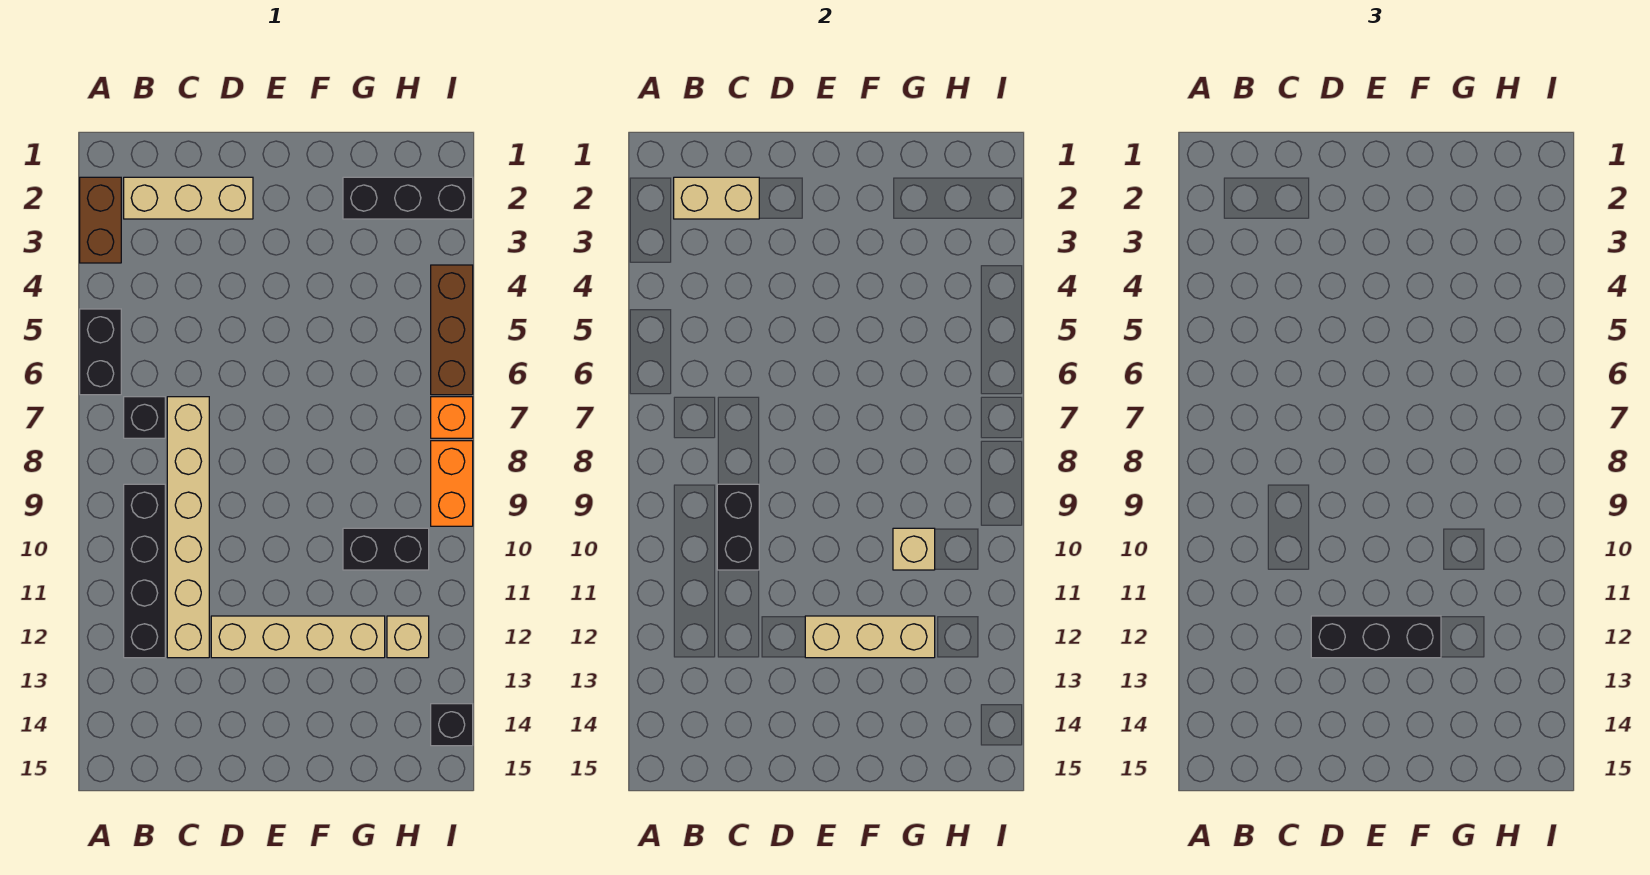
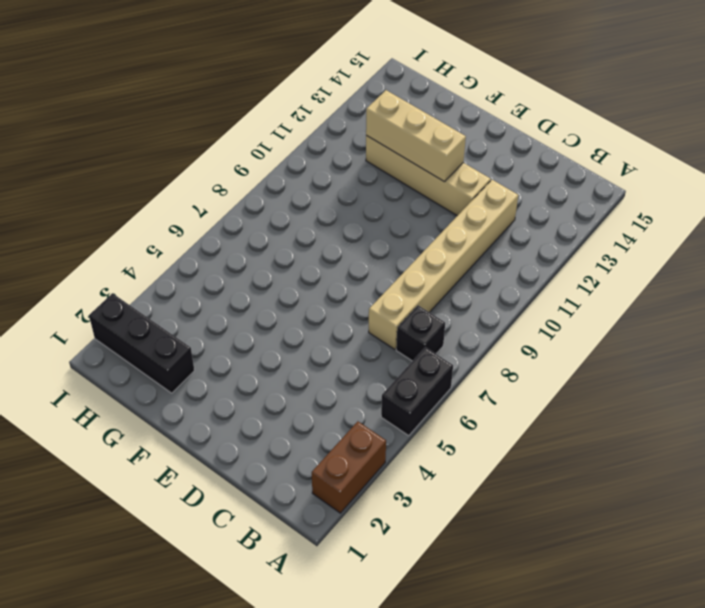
none -> tan brick B2:D2 level 1
none -> black brick B9:B12 level 1
none -> black brick G10:H10 level 1

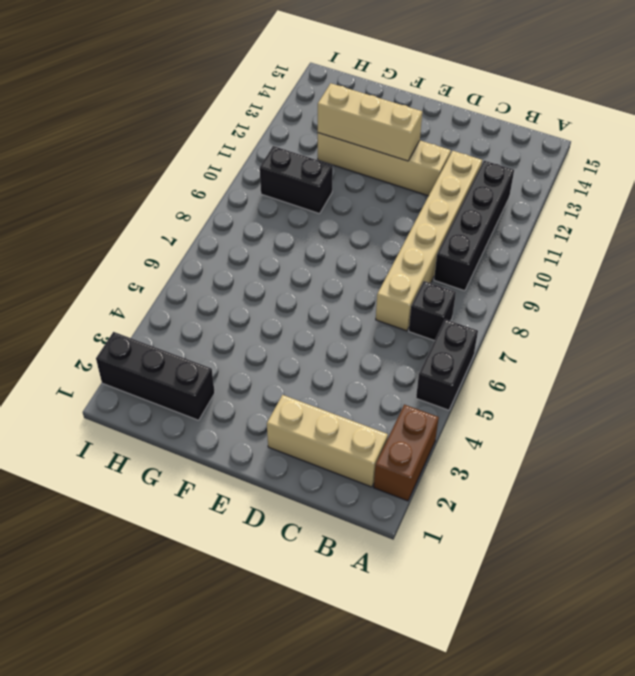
none -> tan brick H12 level 1
none -> brown brick I4:I6 level 1
none -> orange brick I7 level 1

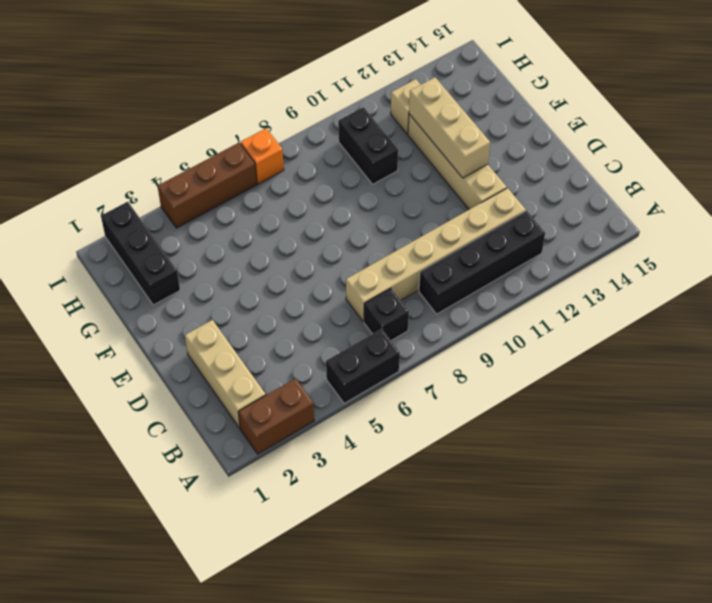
none -> orange brick I8:I9 level 1
none -> black brick I14 level 1
none -> tan brick B2:C2 level 2

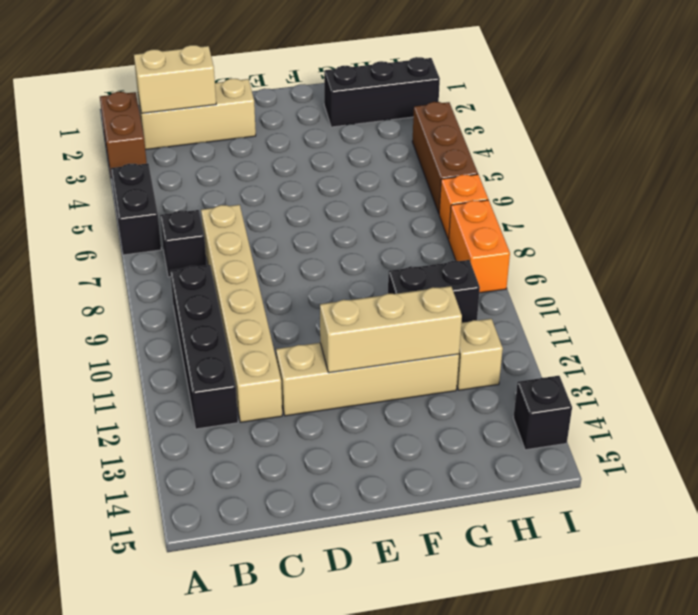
none -> black brick C9:C10 level 2
none -> tan brick G10 level 2
none -> black brick D12:F12 level 3

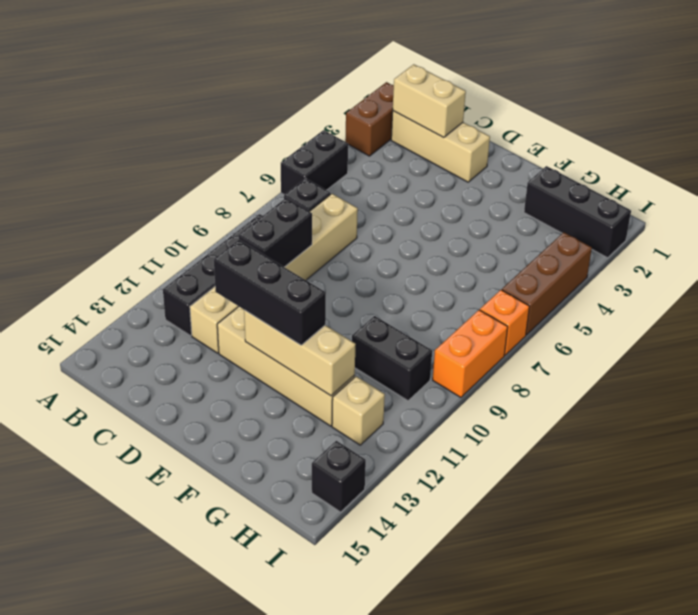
none -> tan brick G10 level 2

